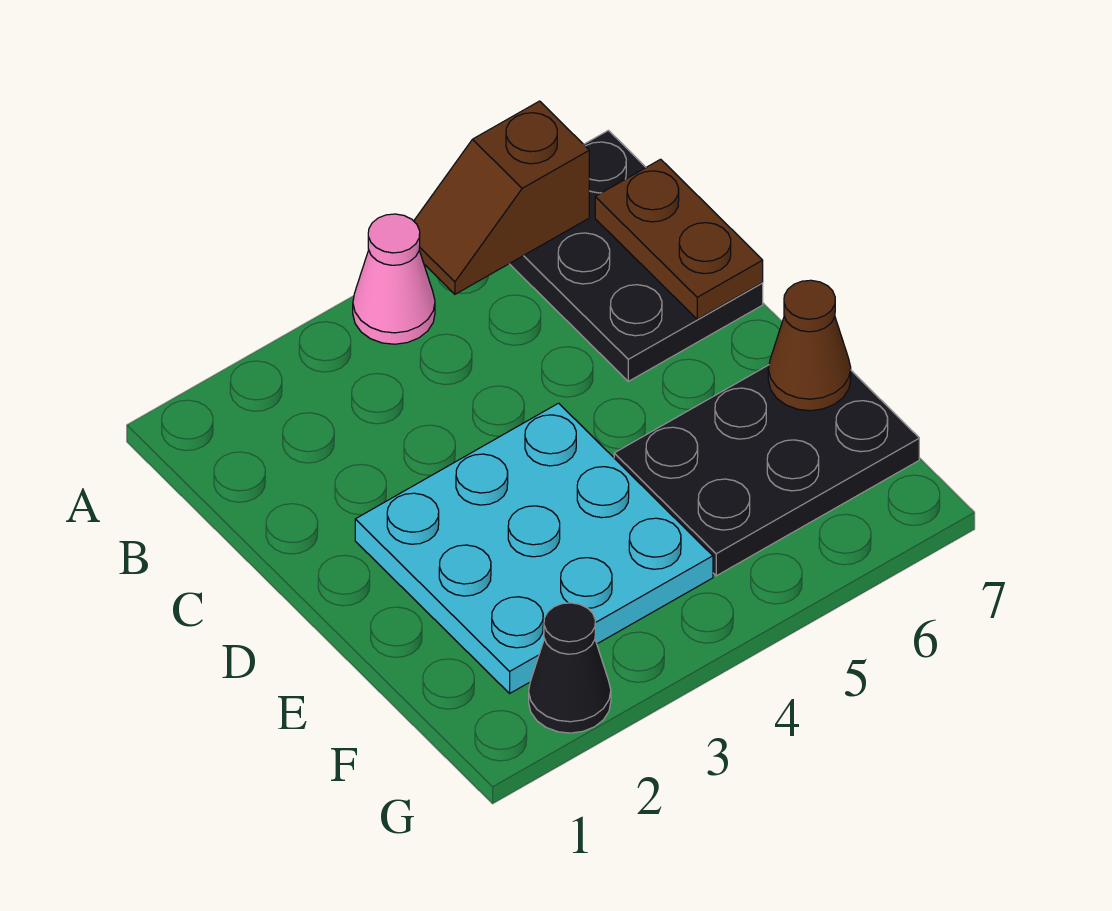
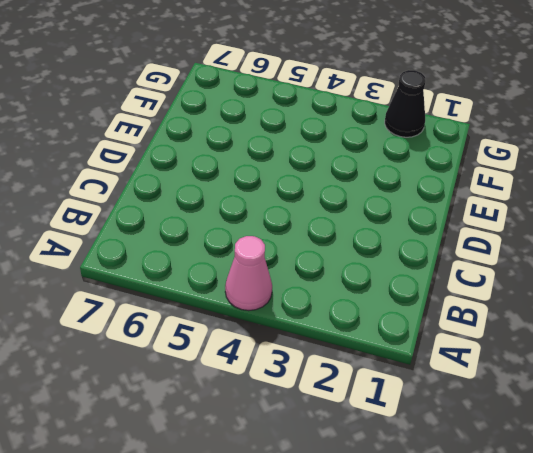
none -> black plate A6:C7 level 1
none -> cyan plate D2:F4 level 1

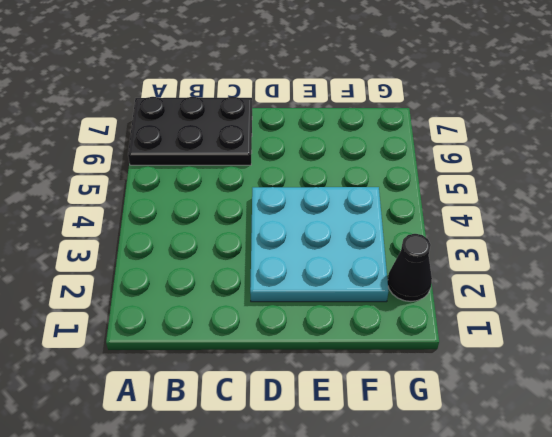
none -> pink cone A4 level 1
none -> black plate E5:F7 level 1

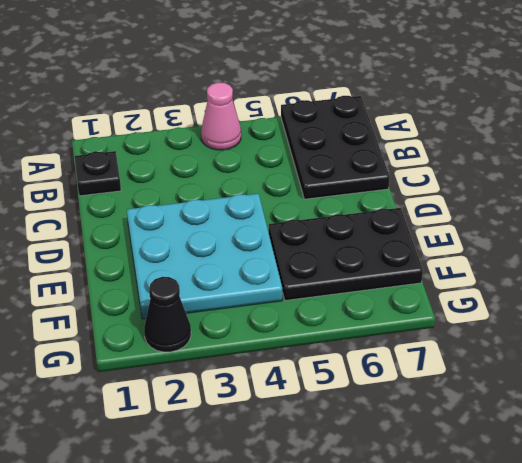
black plate B1 level 1 -> none
none -> brown slope A5:A6 level 2 top 6
none -> brown plate B7:C7 level 2

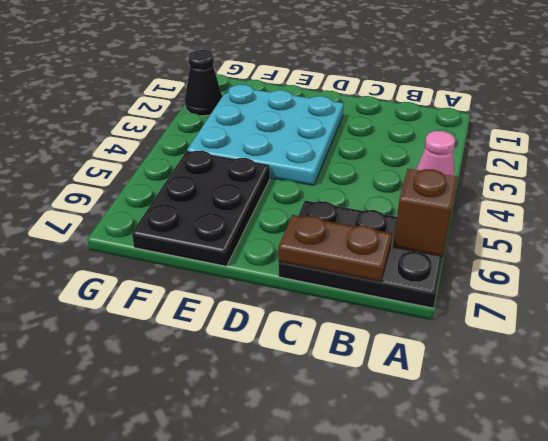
none -> brown cone E7 level 2

